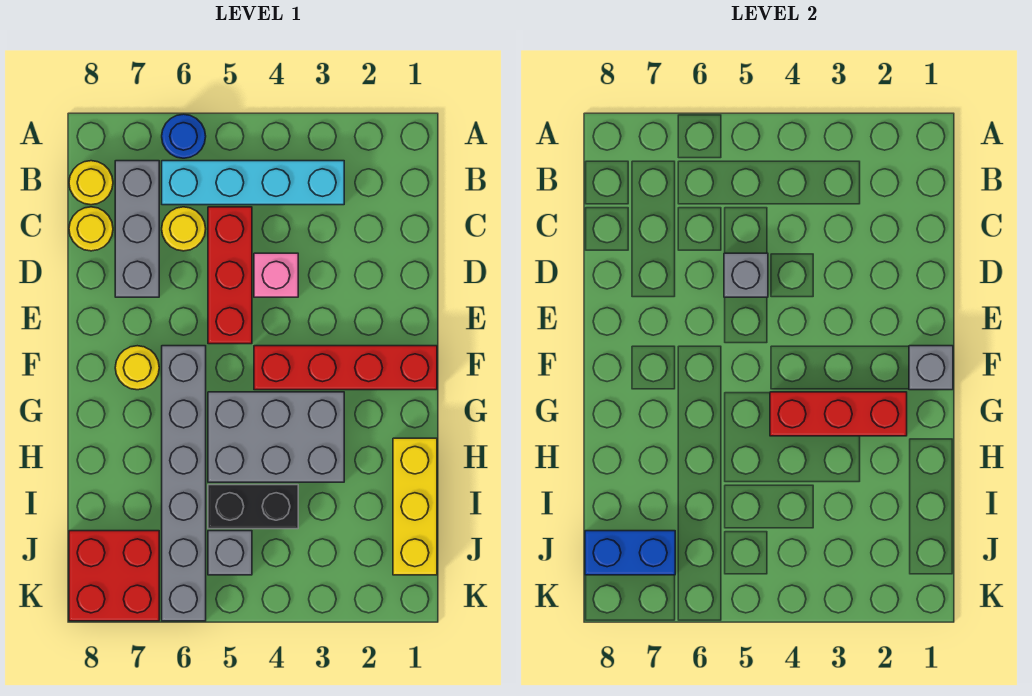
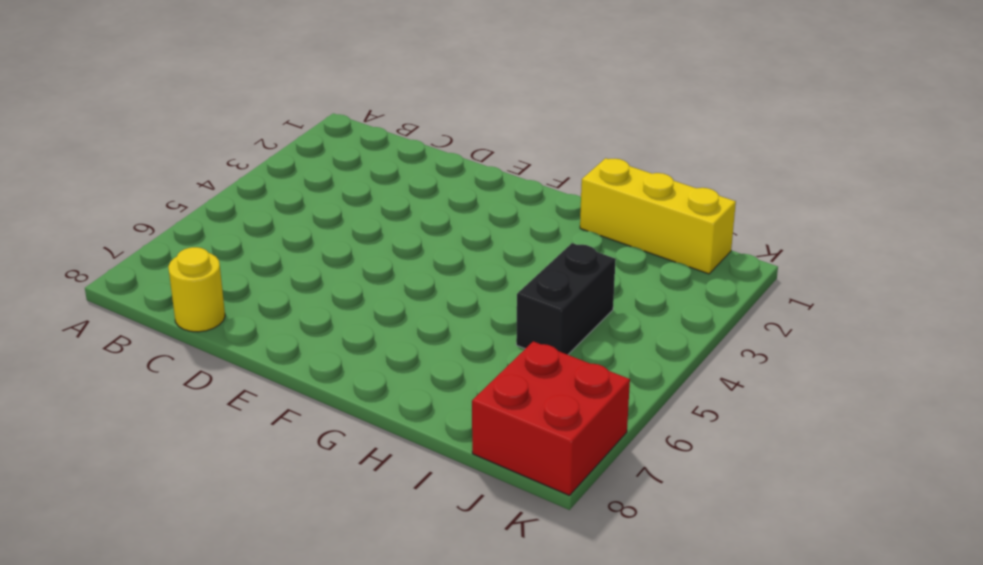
none -> blue round brick A6 level 1
none -> cyan brick B3:B6 level 1
none -> grey brick B7:D7 level 1

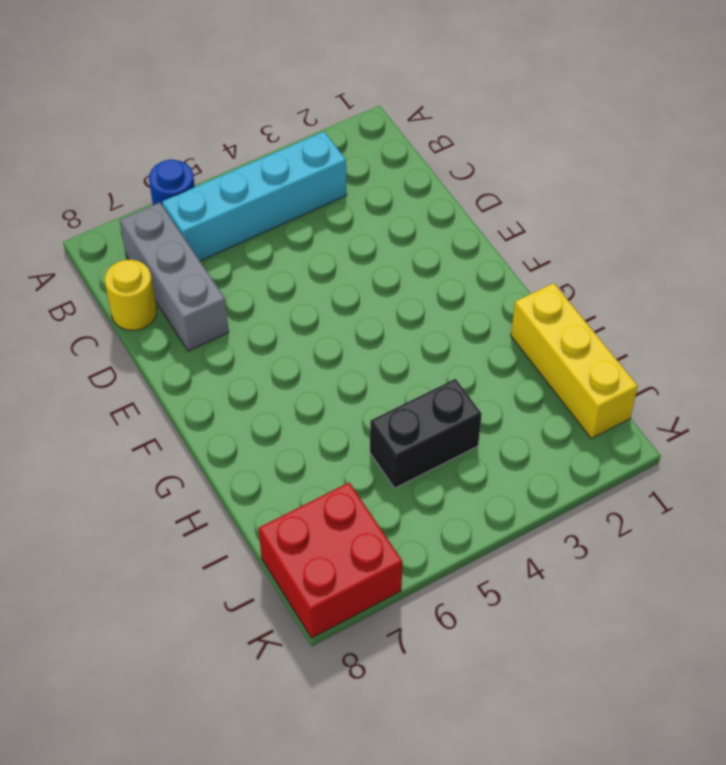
none -> yellow round brick B8 level 1
none -> red brick C5:E5 level 1
none -> yellow round brick C6 level 1

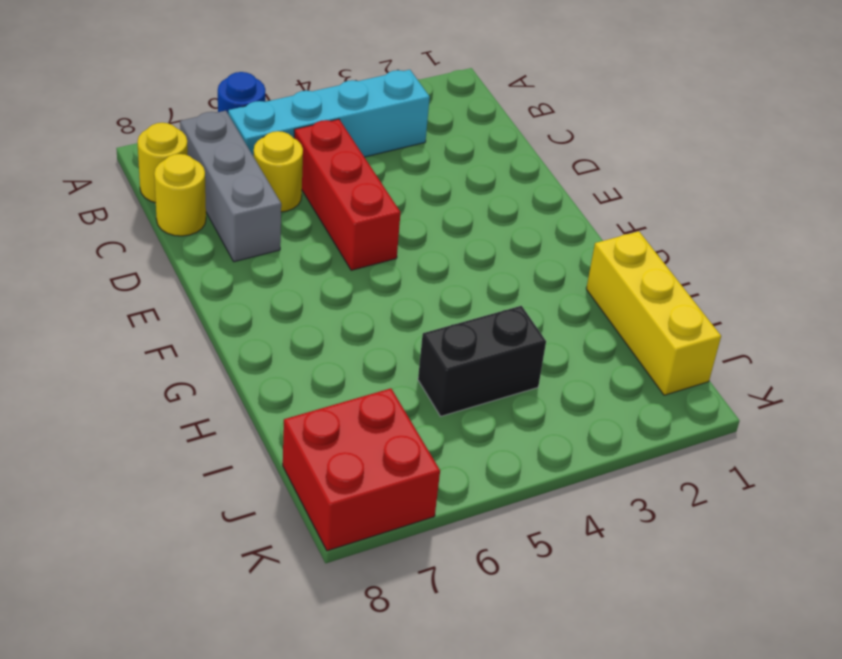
none -> pink brick D4 level 1
none -> red brick F1:F4 level 1
none -> grey brick F6:K6 level 1

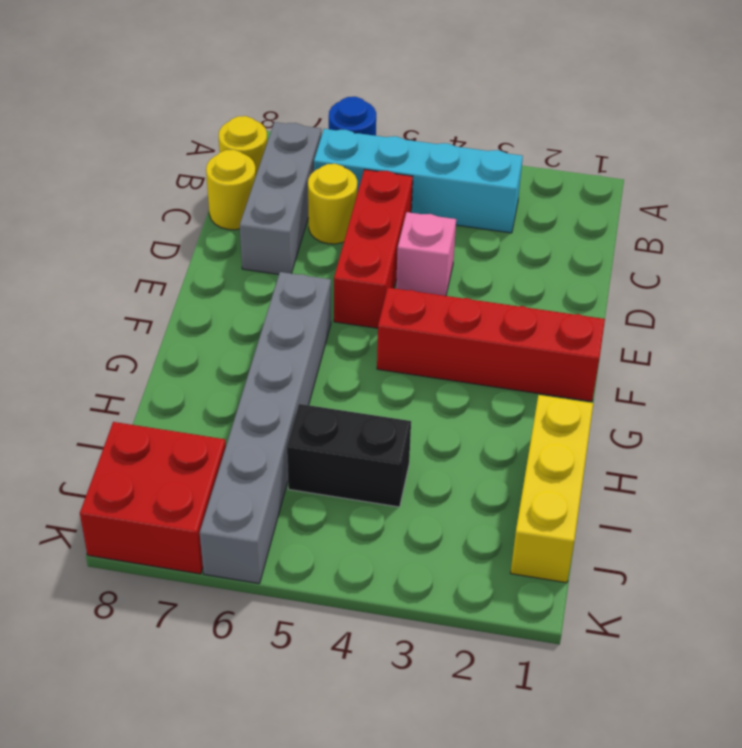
none -> yellow round brick F7 level 1
none -> grey brick G3:H5 level 1
none -> grey brick J5 level 1

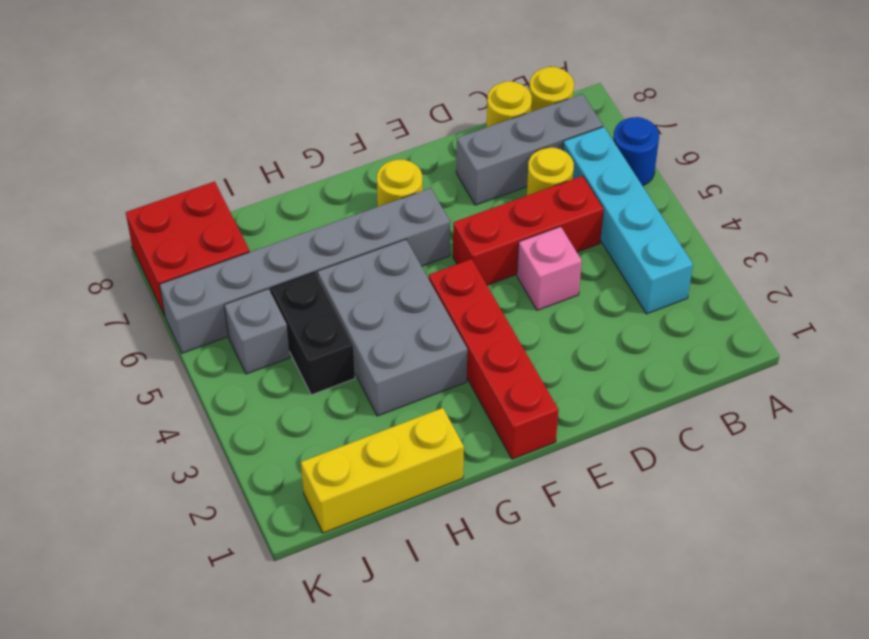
none -> grey brick D5 level 2
none -> grey brick F1 level 2
none -> red brick G2:G4 level 2

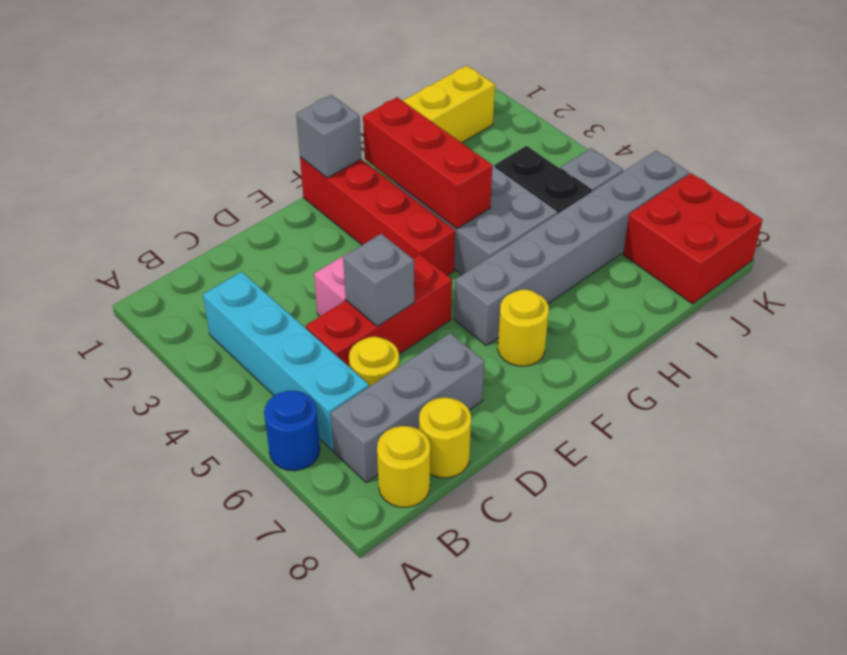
none -> blue brick J7:J8 level 2

